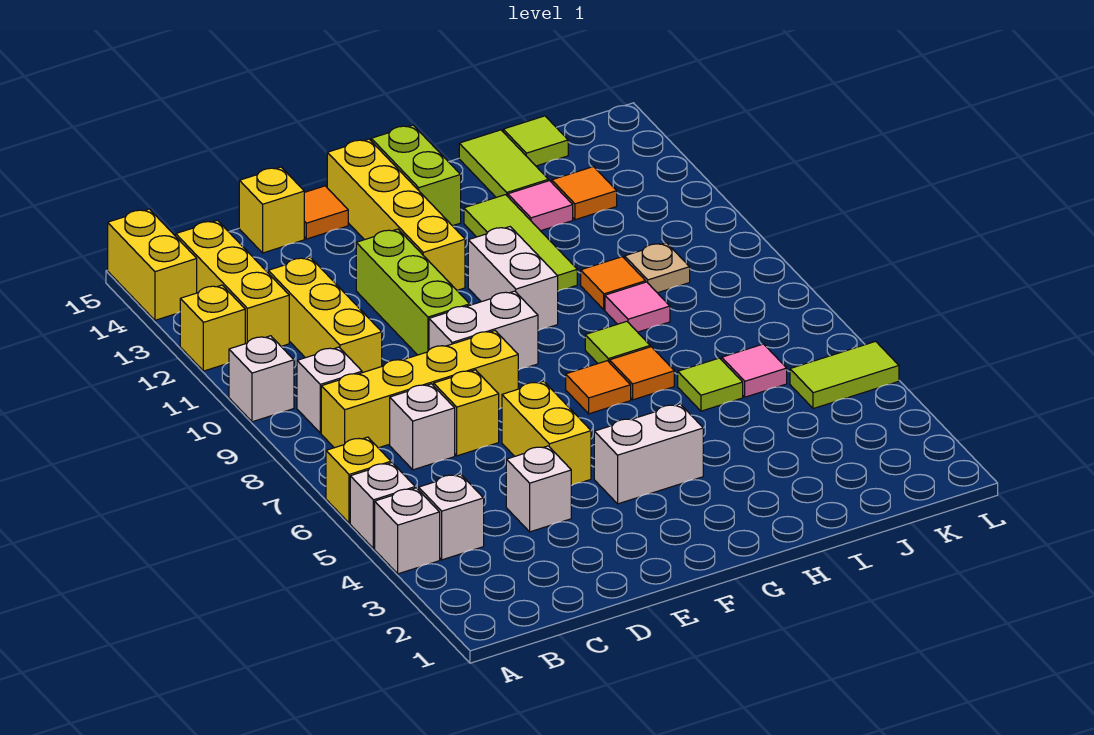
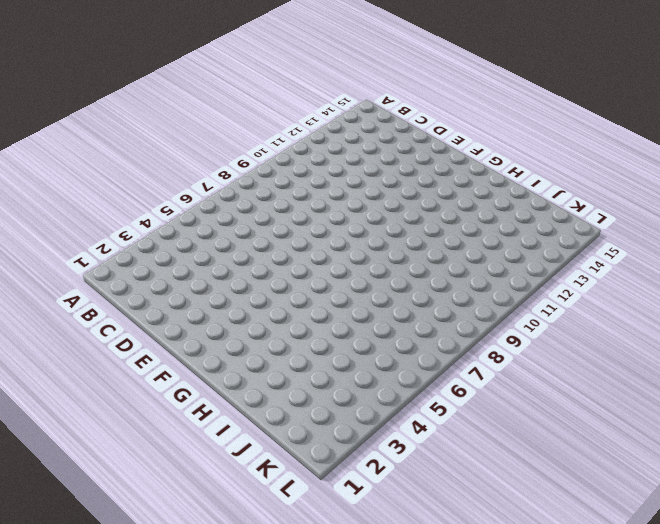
none -> white brick A4 level 1
none -> white brick A5 level 1
none -> yellow brick A6 level 1
none -> white brick A10 level 1

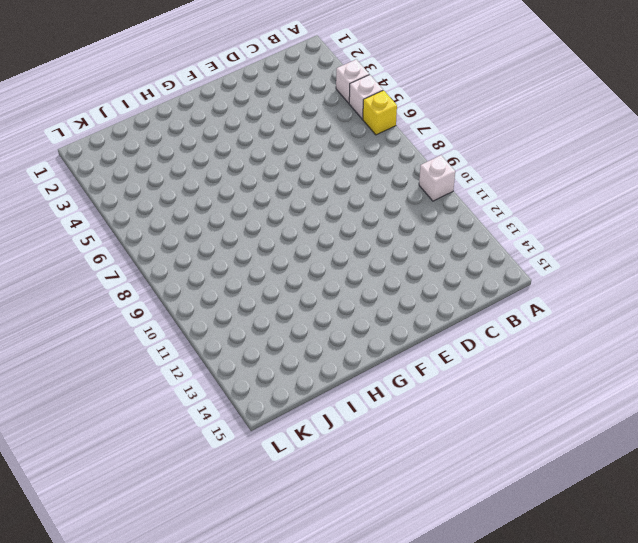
none -> yellow brick A12 level 1
none -> yellow brick A14:A15 level 1
none -> white brick B4 level 1
none -> yellow brick B8:E8 level 1

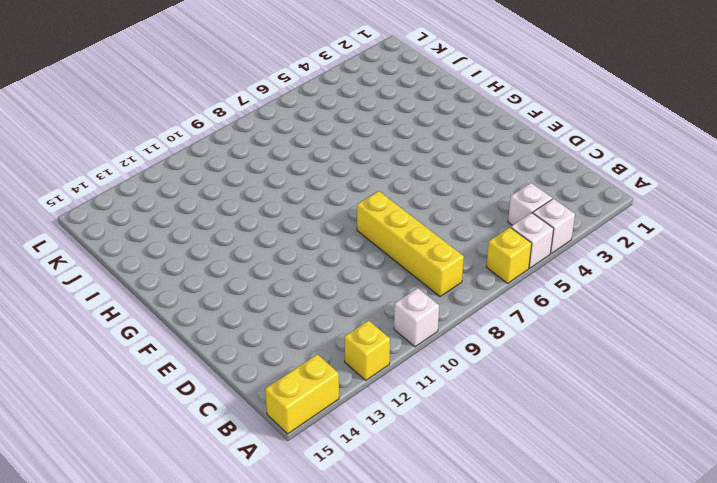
none -> white brick B9 level 1
none -> yellow brick B12:B14 level 1
none -> white brick C7 level 1
none -> yellow brick C10:C12 level 1

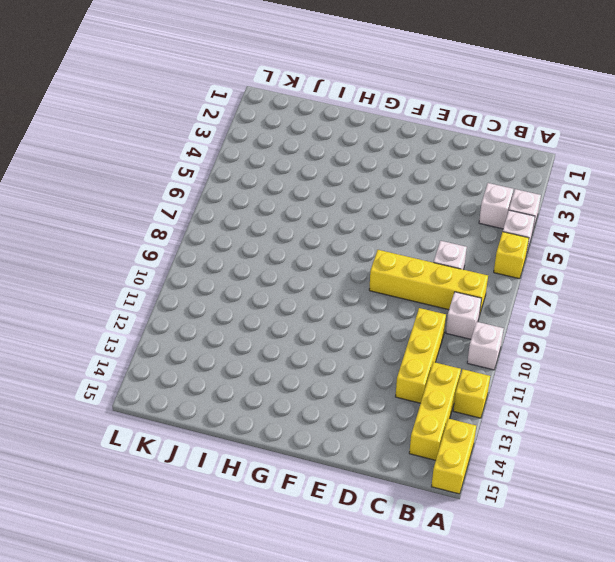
none -> white brick D4 level 1
none -> yellow brick D7 level 1
none -> yellow brick D15 level 1
none -> yellow brick E5:E6 level 1

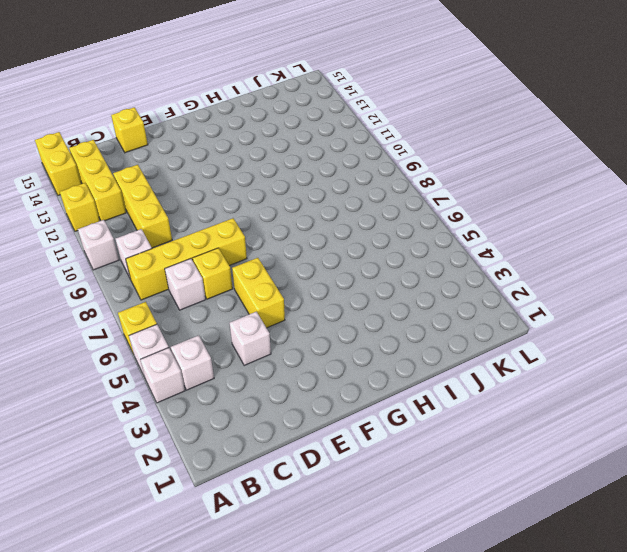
none -> white brick E9:F9 level 1
none -> lime brick E10:E12 level 1
none -> orange tile E15 level 1
none -> white brick F4:G4 level 1

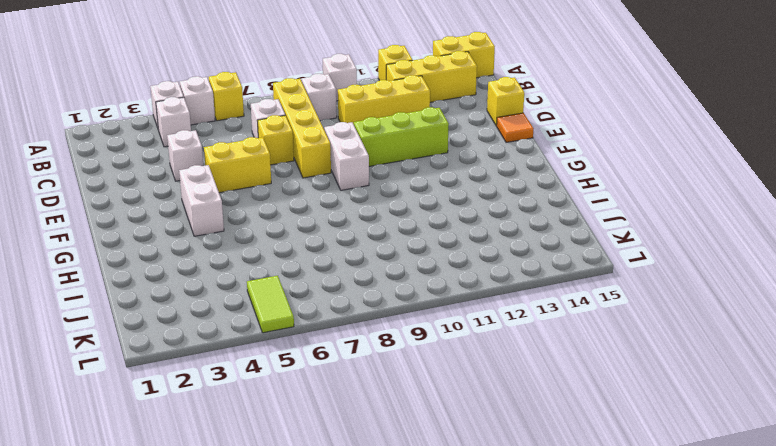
none -> yellow brick F12:F15 level 1
none -> orange tile G7 level 1
none -> white brick G10:G11 level 1
none -> lime brick G14:G15 level 1

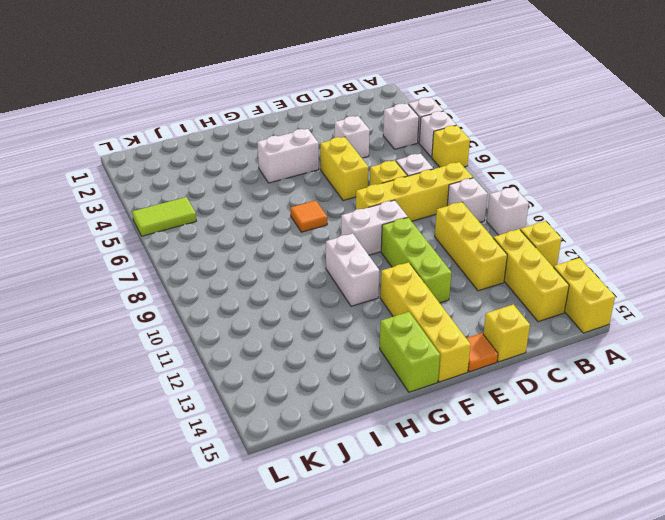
none -> orange tile H7 level 1
none -> lime tile H8 level 1
none -> lime tile H11:H13 level 1
none -> lime tile I6 level 1

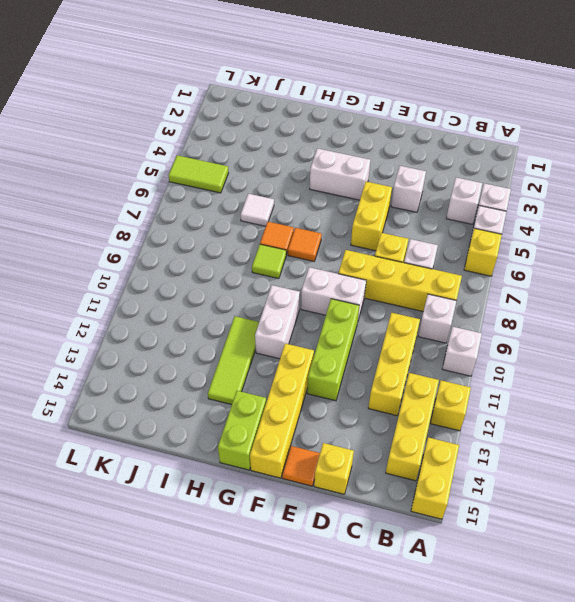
white tile I6 level 1 -> lime tile I6 level 1
none -> pink tile I9 level 1
none -> orange tile I10 level 1
none -> pink tile I13 level 1
none -> lime tile I14:I15 level 1

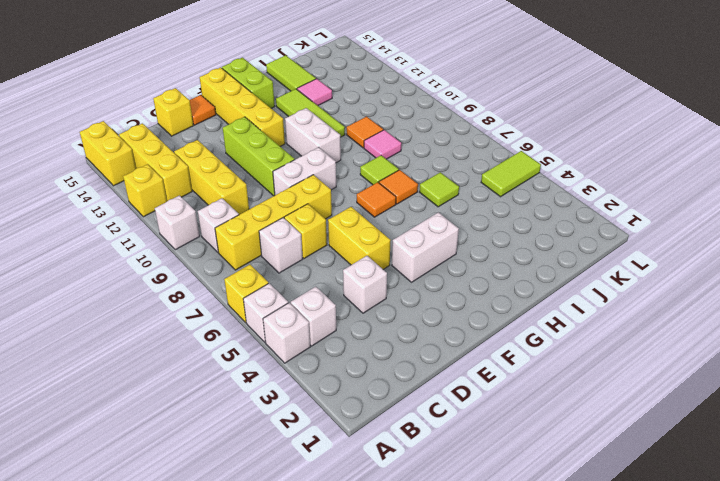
none -> pink tile J6 level 1
none -> tan plate J10 level 1
none -> orange tile J13 level 1
none -> lime tile J15 level 1

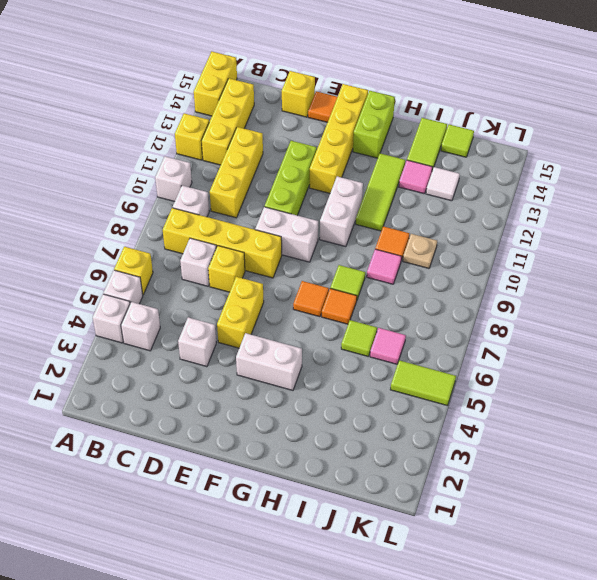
white tile J13 level 1 -> orange tile J13 level 1

